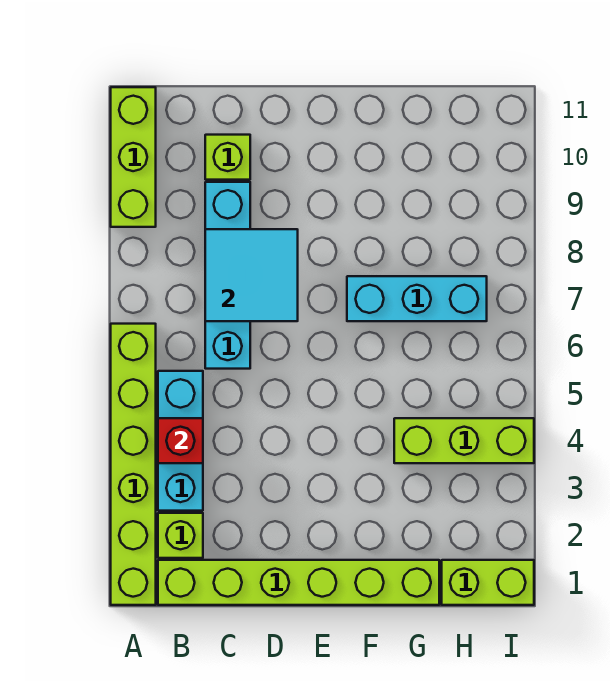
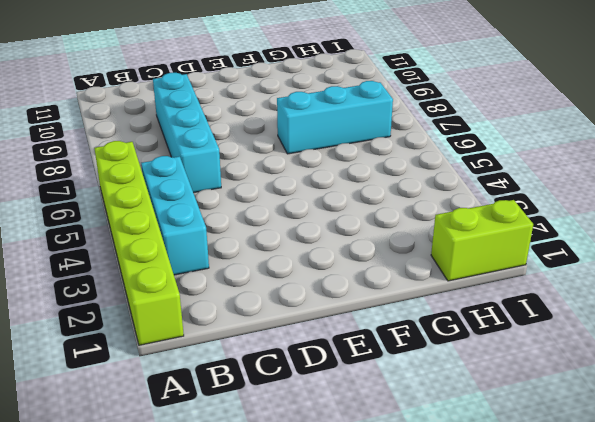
none -> lime brick A9:A11 level 1
none -> lime brick B1:G1 level 1
none -> lime brick B2 level 1

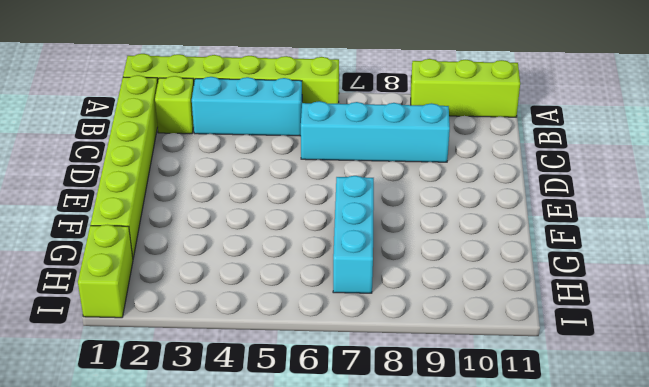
none -> lime brick C10 level 1
none -> lime brick G4:I4 level 1
none -> red brick B4 level 2

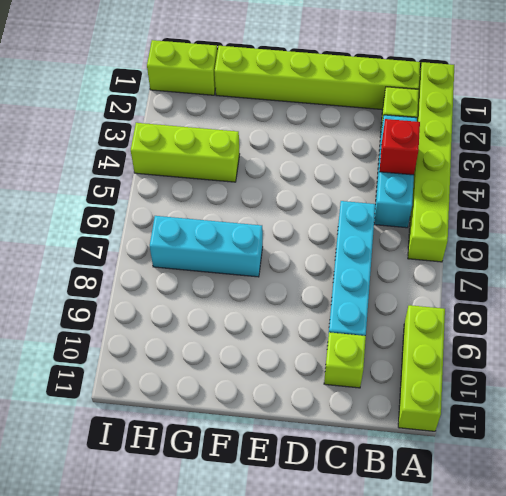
none -> cyan tile C7:D8 level 2

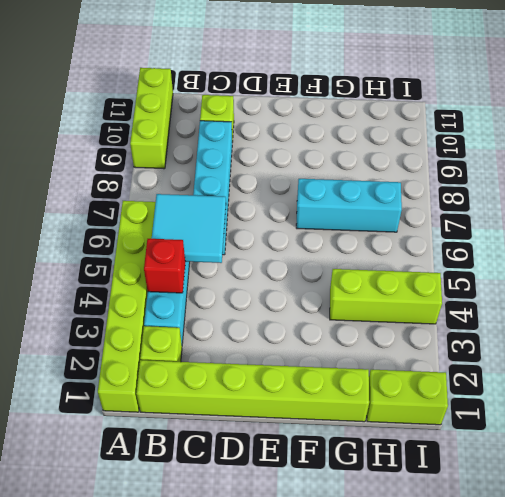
cyan tile B5:C6 level 2 -> cyan tile C7:D8 level 2

